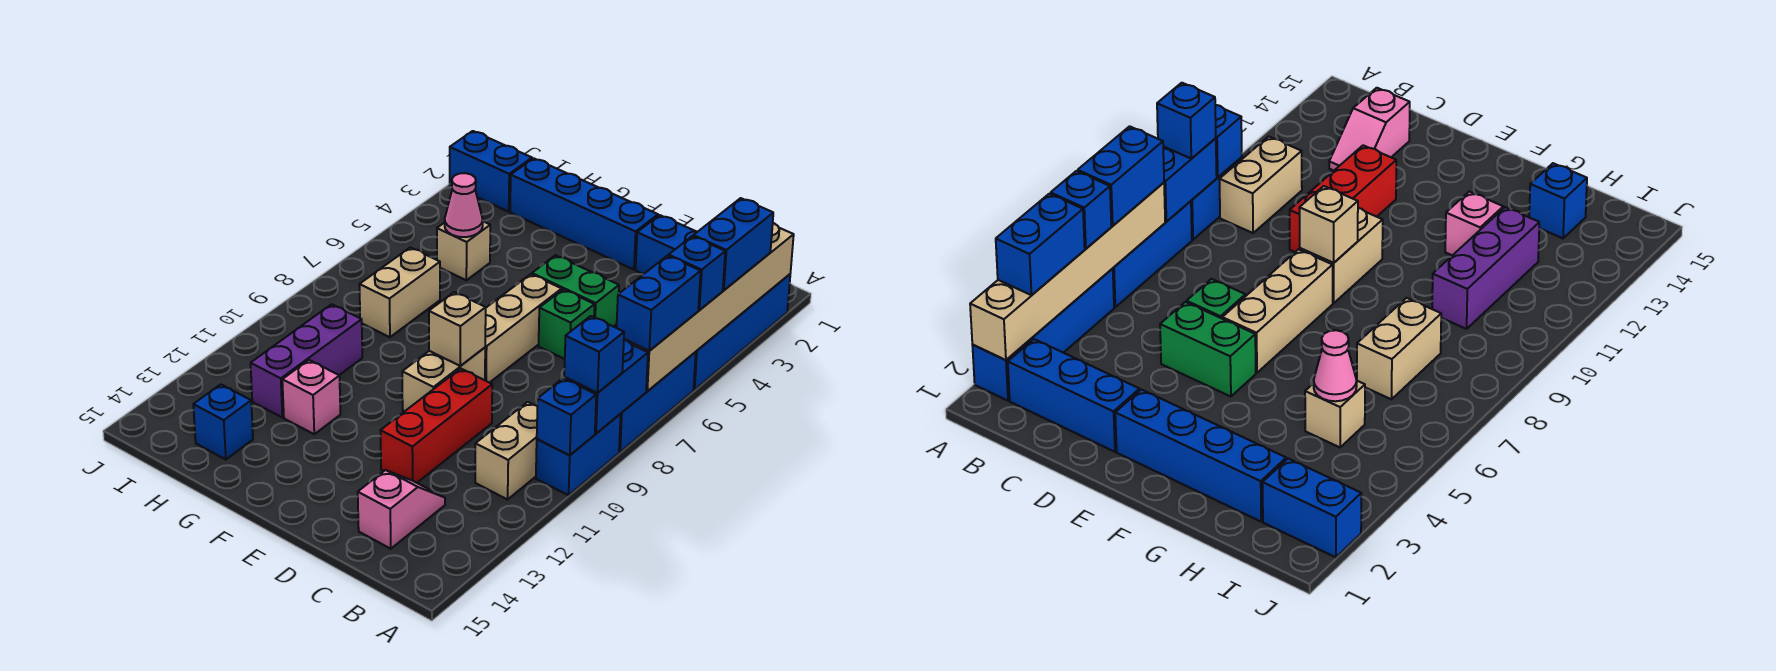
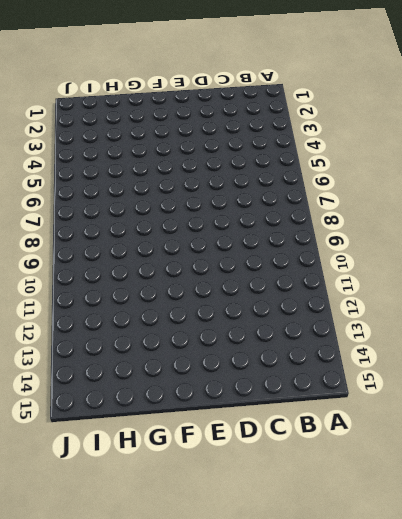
none -> blue brick A2:A5 level 1
none -> blue brick A6:A8 level 1
none -> blue brick A9:A10 level 1

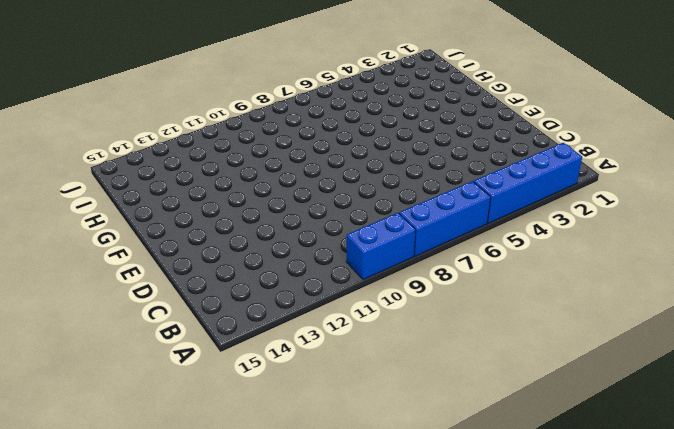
none -> blue brick B2:D2 level 1
none -> tan brick B10:B11 level 1
none -> pink slope C13:C14 level 1 top 14

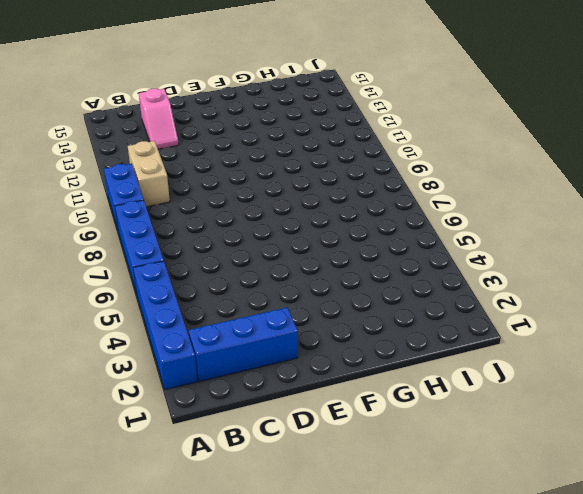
none -> green brick D5:E5 level 1
none -> green brick D6 level 1
none -> red brick D10:D12 level 1

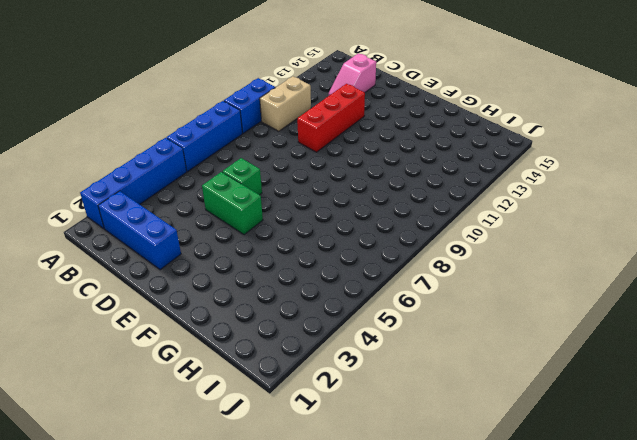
none -> blue brick E2:H2 level 1
none -> tan brick E6:E8 level 1
none -> tan brick E9:E10 level 1

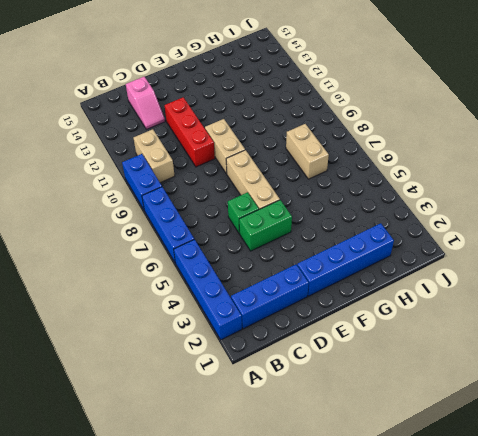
none -> pink brick G12 level 1
none -> tan brick H5 level 1
none -> purple brick H10:H12 level 1

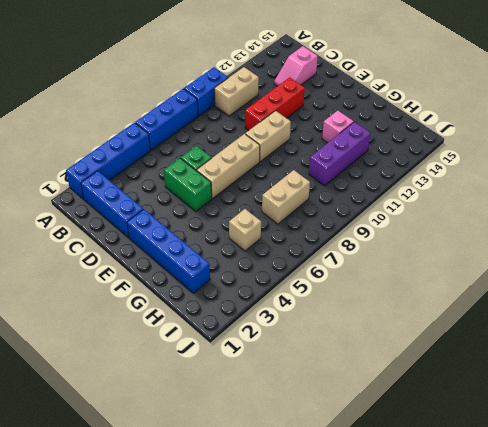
none -> blue brick H14 level 1
none -> blue brick I2:J2 level 1
none -> tan brick A2:A7 level 2

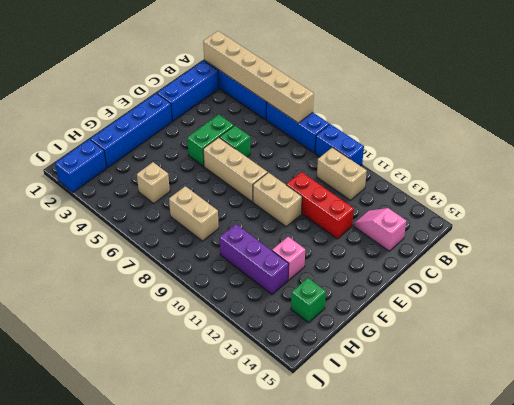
green brick H14 level 1 -> blue brick H14 level 1
none -> blue brick A8:A9 level 2
none -> blue brick A10 level 2
none -> tan brick E9 level 2

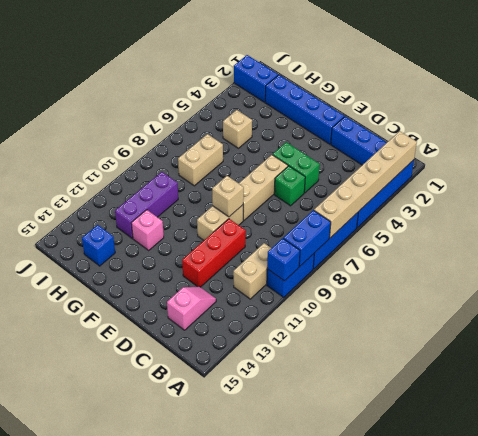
none -> pink cone H5 level 2
none -> blue brick A3:A4 level 3
none -> blue brick A5 level 3

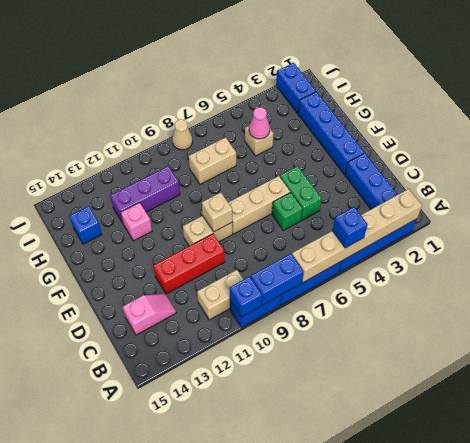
tan cone J8 level 1 -> none
none -> blue brick A3:A4 level 3
none -> blue brick A6:A7 level 3
none -> blue brick A9 level 3

